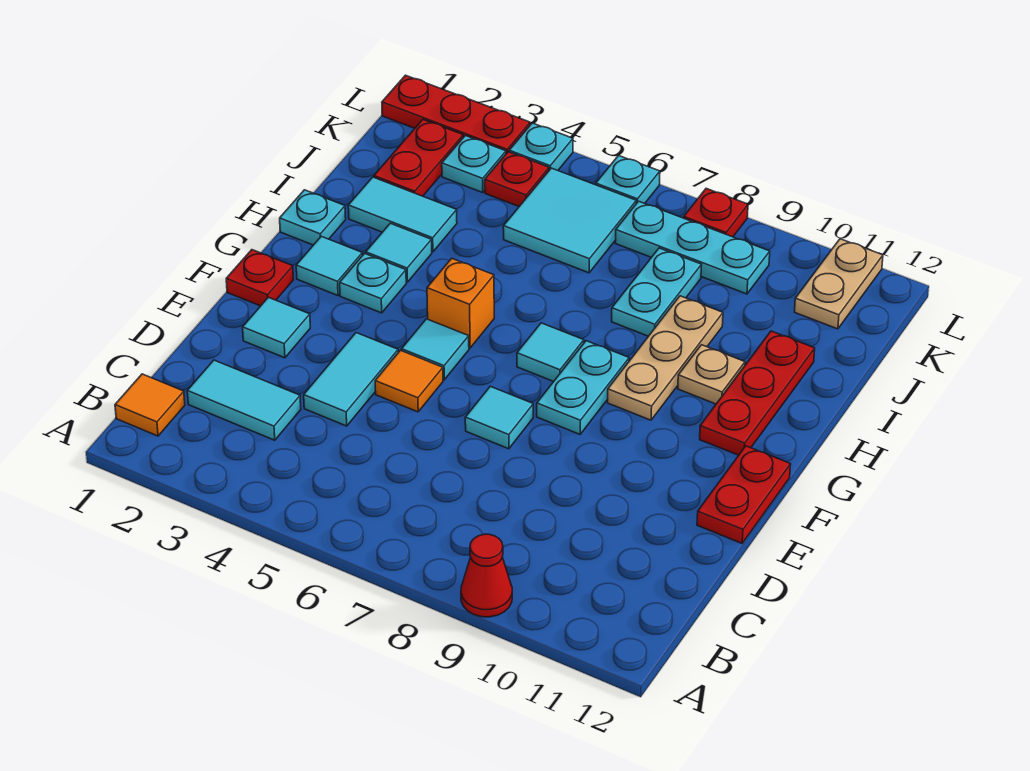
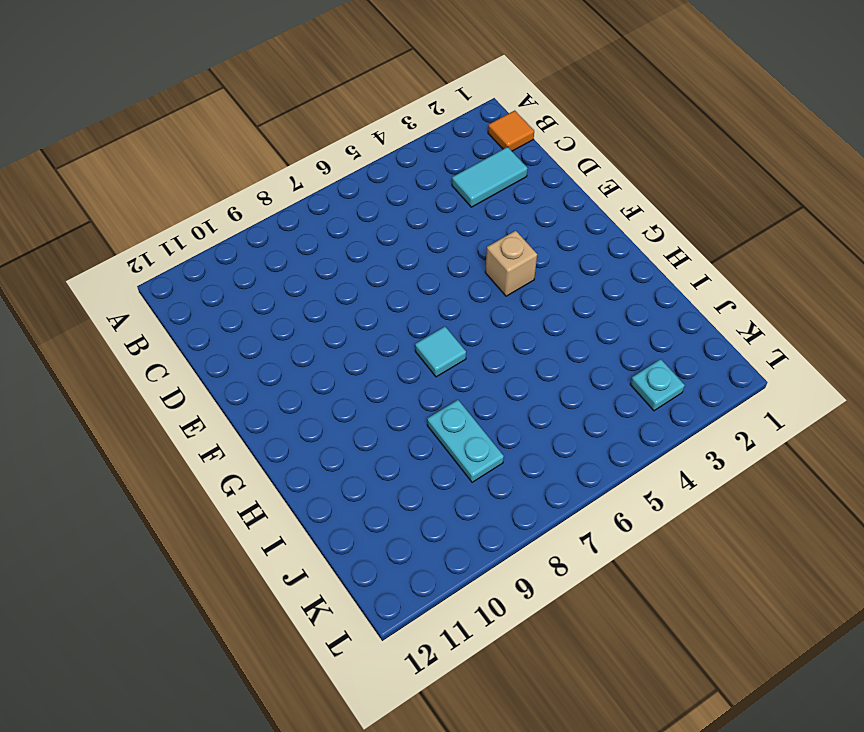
tan brick F4 level 1 -> none
none -> red cone A9 level 1
none -> cyan tile D4:E4 level 1
none -> cyan tile E2 level 1
none -> orange tile E5 level 1

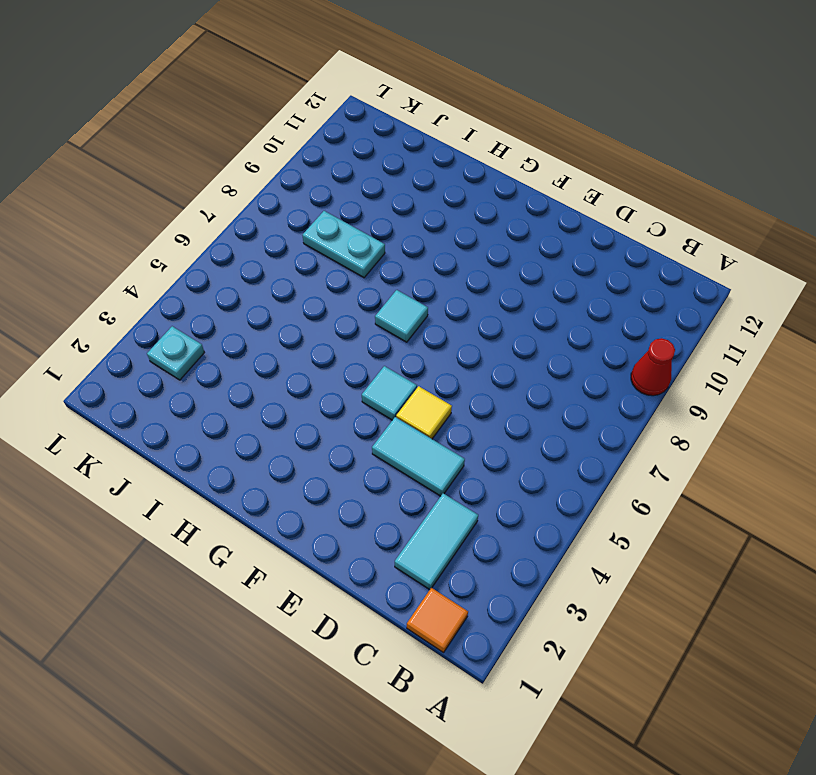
yellow tile E5 level 1 -> orange tile E5 level 1
none -> cyan tile E2 level 1
none -> cyan tile E7 level 1
none -> red plate E12:F12 level 1
none -> red plate F1 level 1

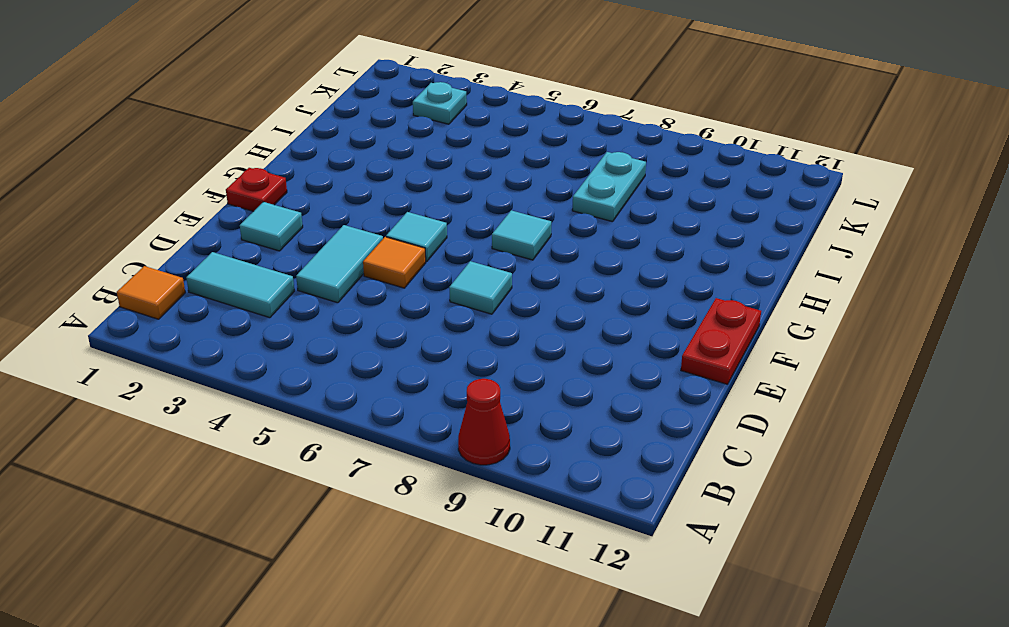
none -> cyan plate F8:G8 level 1
none -> cyan tile G2 level 1
none -> cyan plate G3 level 1
none -> orange brick G5 level 1

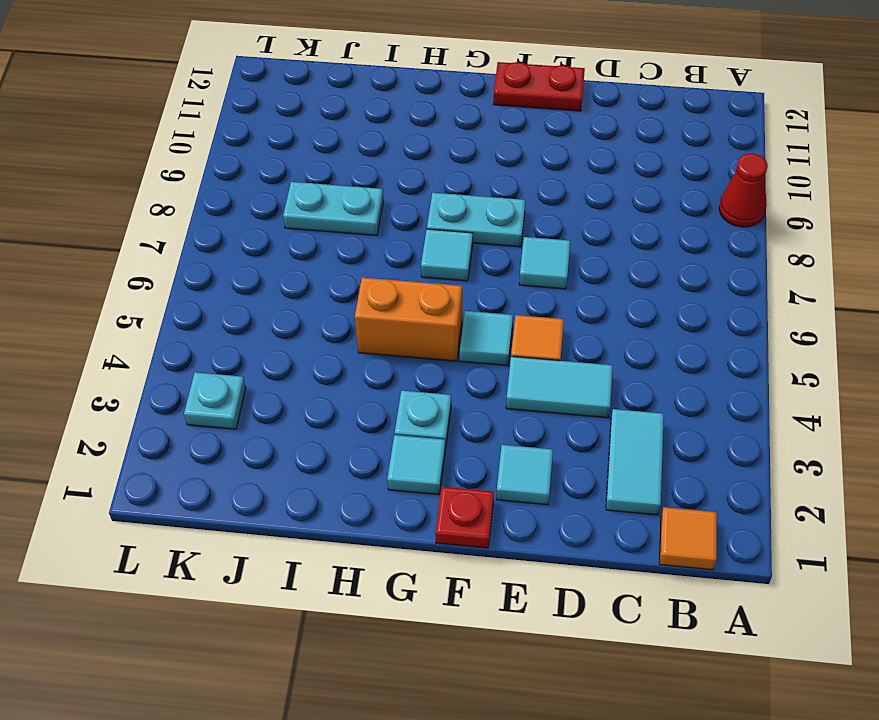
orange brick G5:H5 level 1 -> orange brick G5 level 1
none -> tan plate G9:I9 level 1
none -> red plate G11:I11 level 1
none -> cyan plate H1 level 1
none -> cyan tile H3 level 1

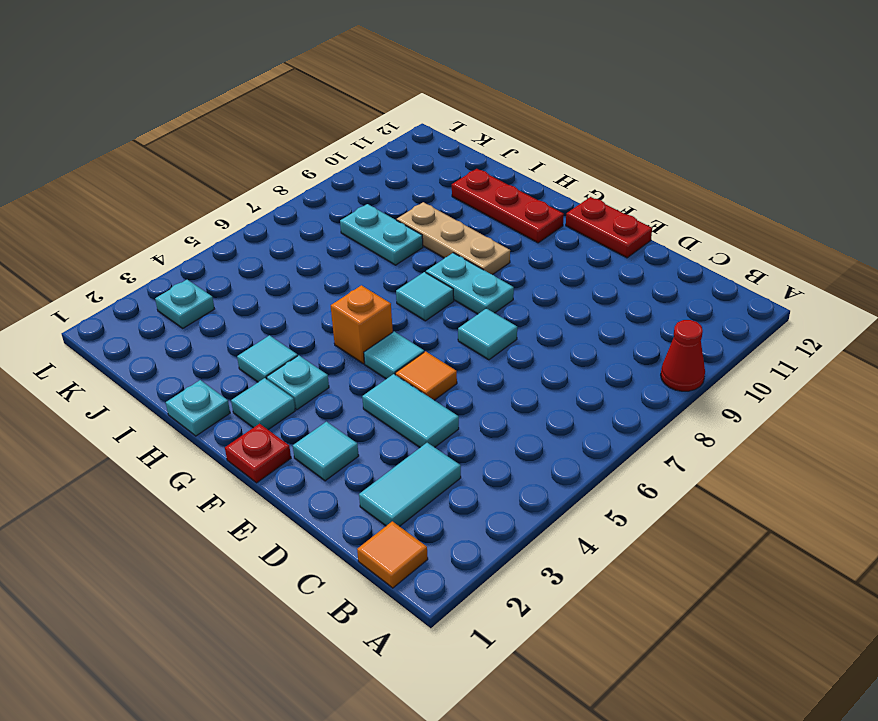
none -> tan plate H10 level 1
none -> cyan tile I2:I3 level 1
none -> red plate J2:K2 level 1
none -> cyan tile J5:K6 level 1

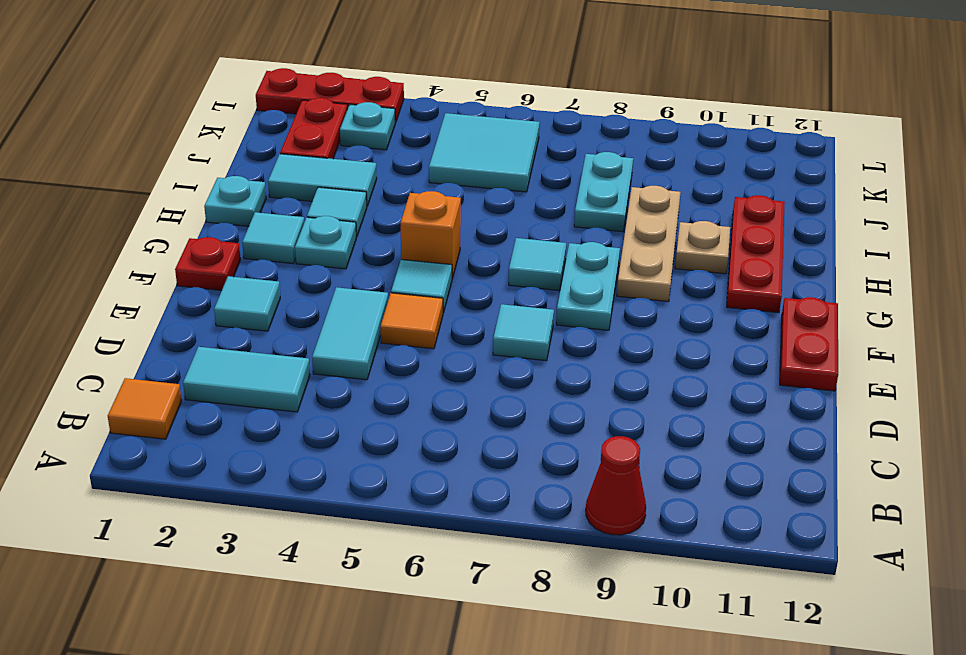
none -> red plate K4 level 1
none -> cyan plate K7:K9 level 1
none -> tan plate K11:L11 level 1
none -> cyan plate L4 level 1

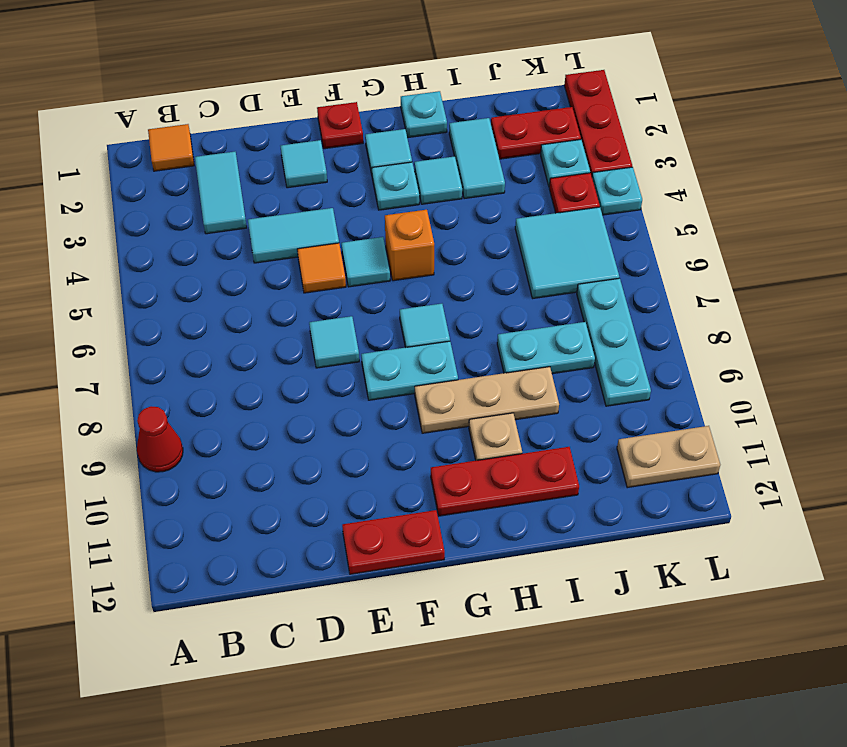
none -> cyan plate L6 level 1
none -> red plate L8 level 1

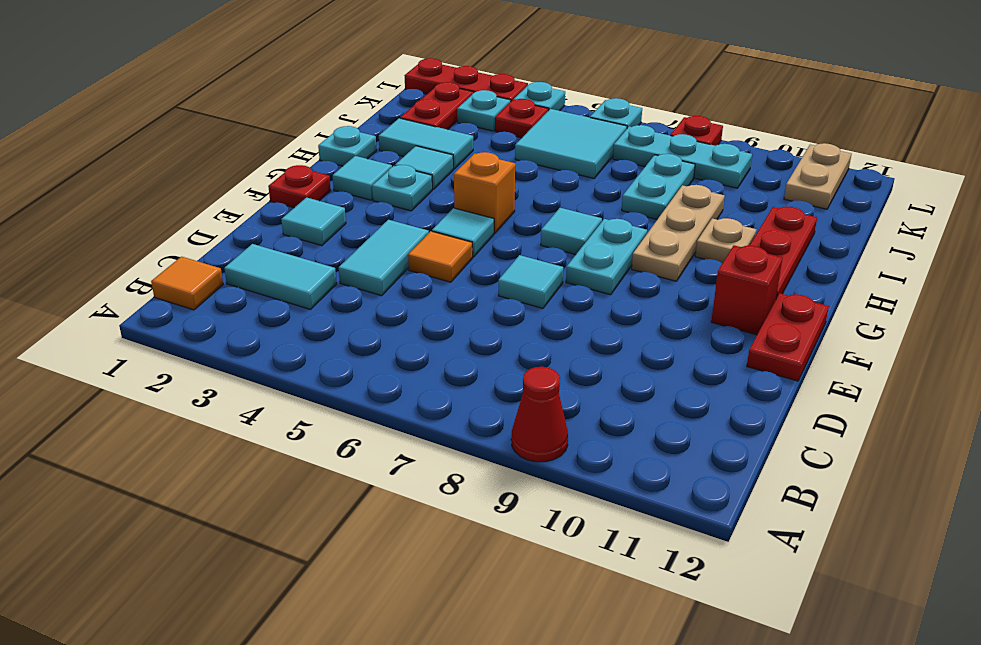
red brick F11 level 1 -> none

